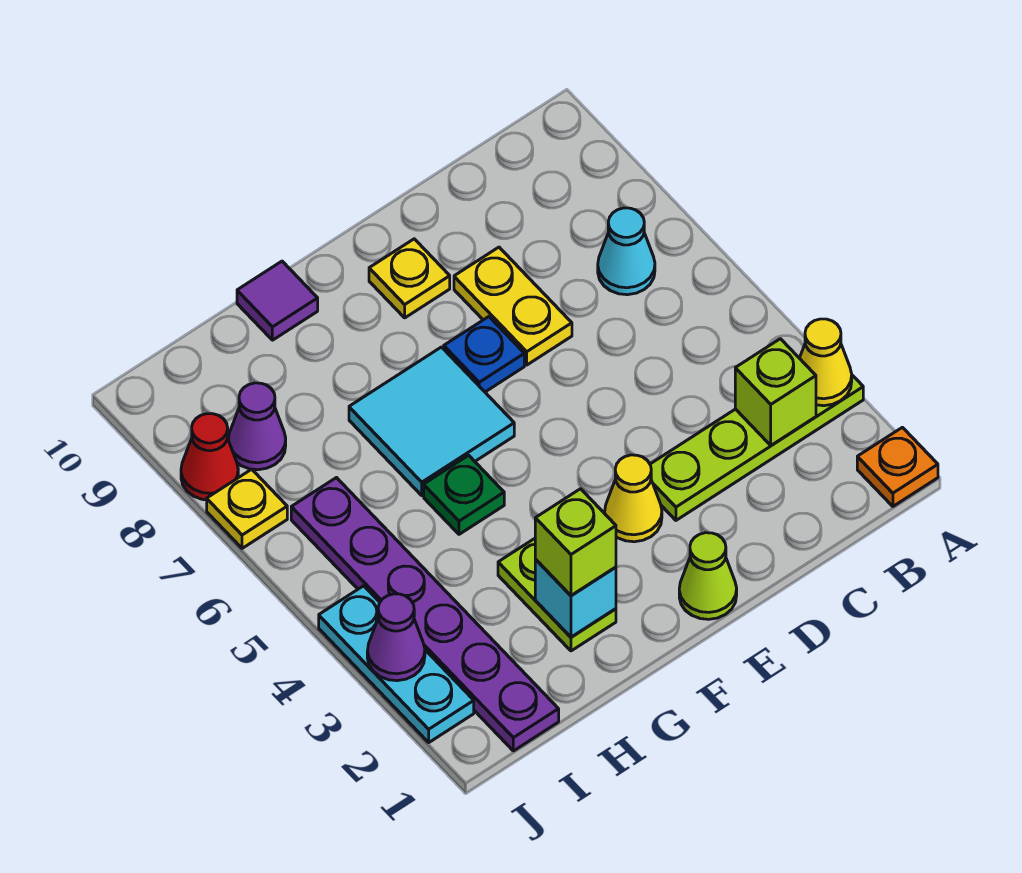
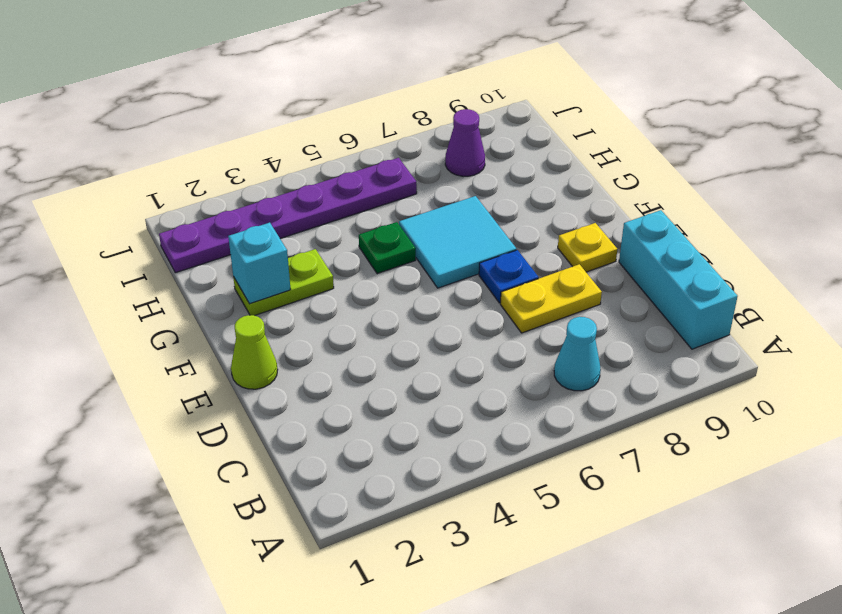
cyan brick B10:D10 level 1 -> none
none -> orange plate A1 level 1
none -> lime plate A3:D3 level 1
none -> yellow cone E3 level 1

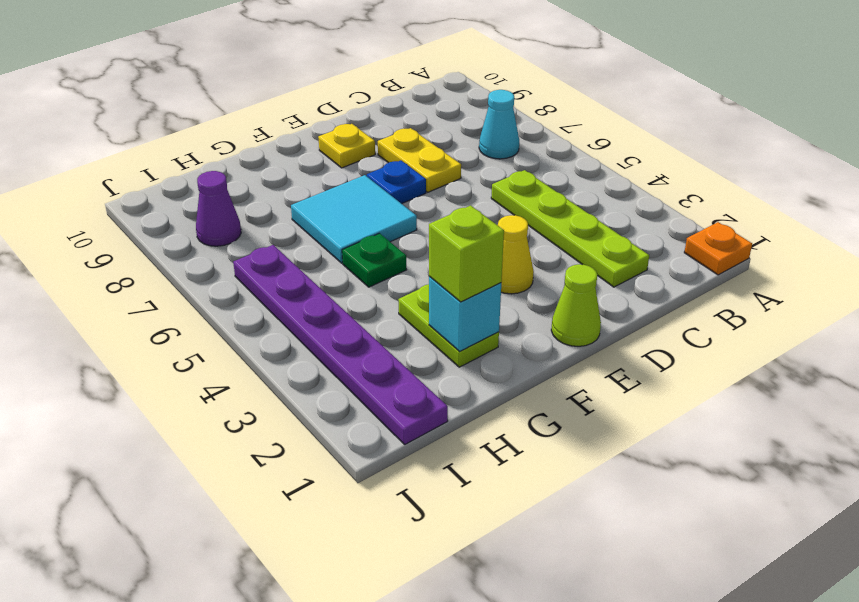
lime plate C2:C5 level 1 -> lime plate A3:D3 level 1
none -> purple tile G10 level 1
none -> cyan plate J2:J4 level 1
none -> yellow plate J7 level 1

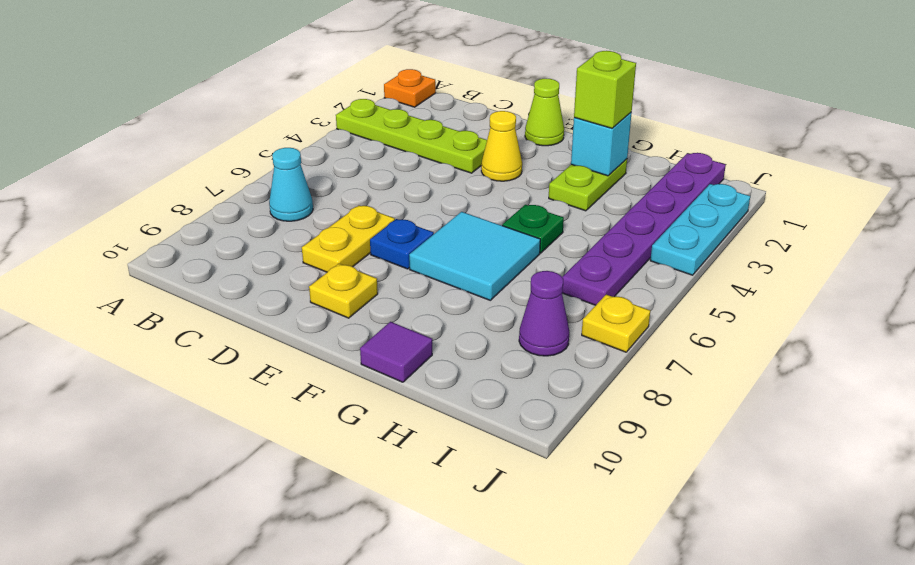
none -> red cone J8 level 1
none -> yellow cone A3 level 2
none -> lime brick B3 level 2

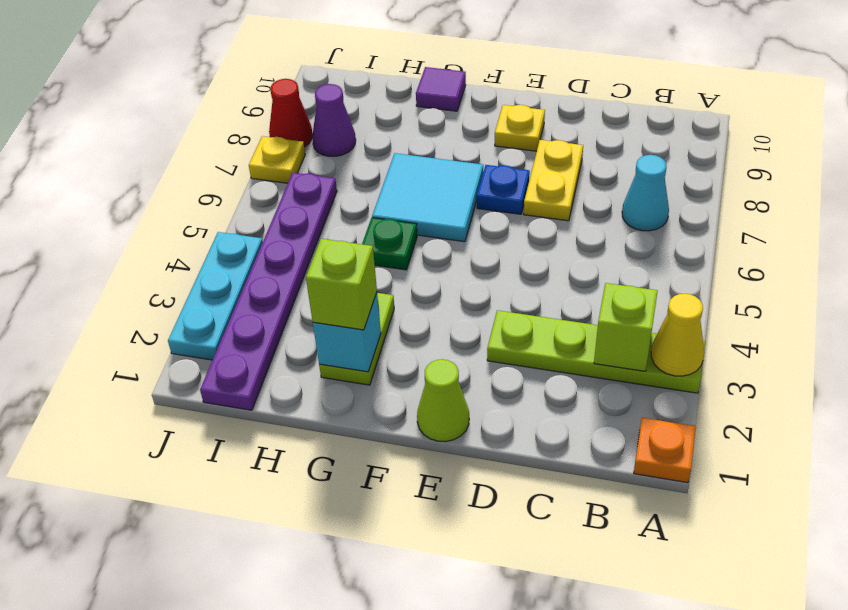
none -> yellow cone E3 level 1
none -> purple cone J3 level 2

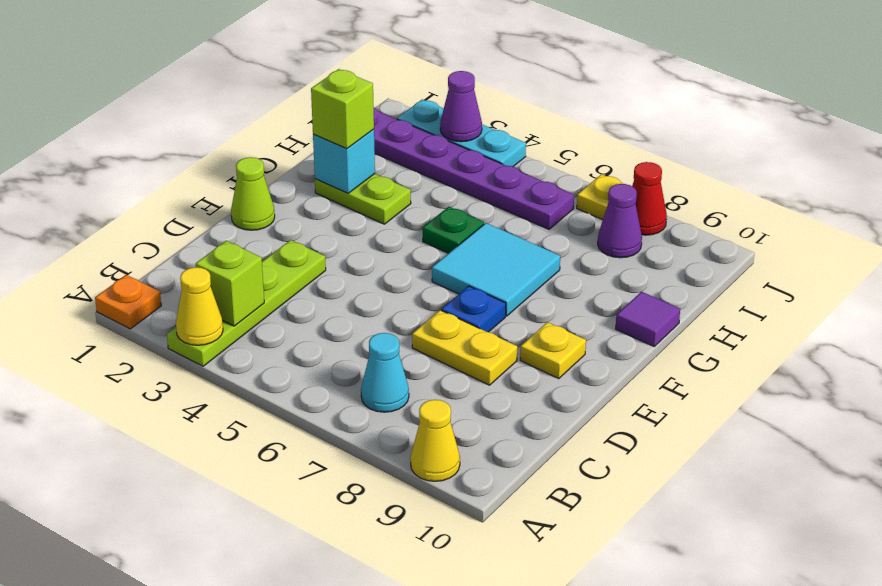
yellow cone A9 level 1 -> yellow cone E3 level 1

